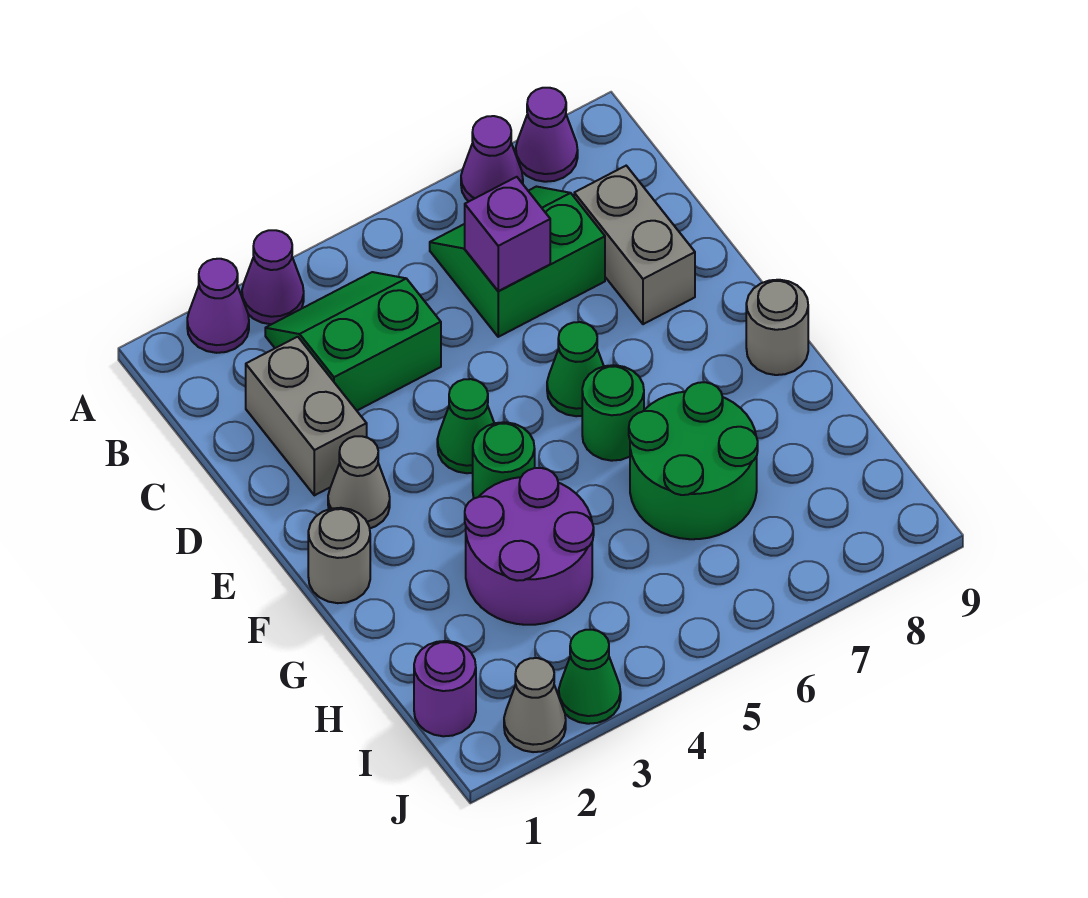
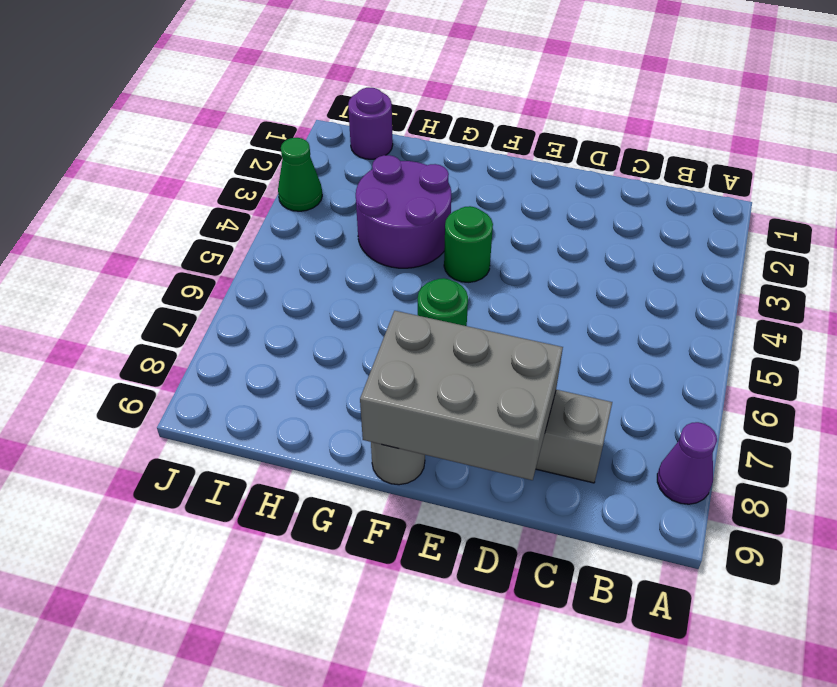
grey brick D8:F9 level 2 -> none
none -> purple cone A2 level 1
none -> purple cone A3 level 1
none -> purple cone A7 level 1

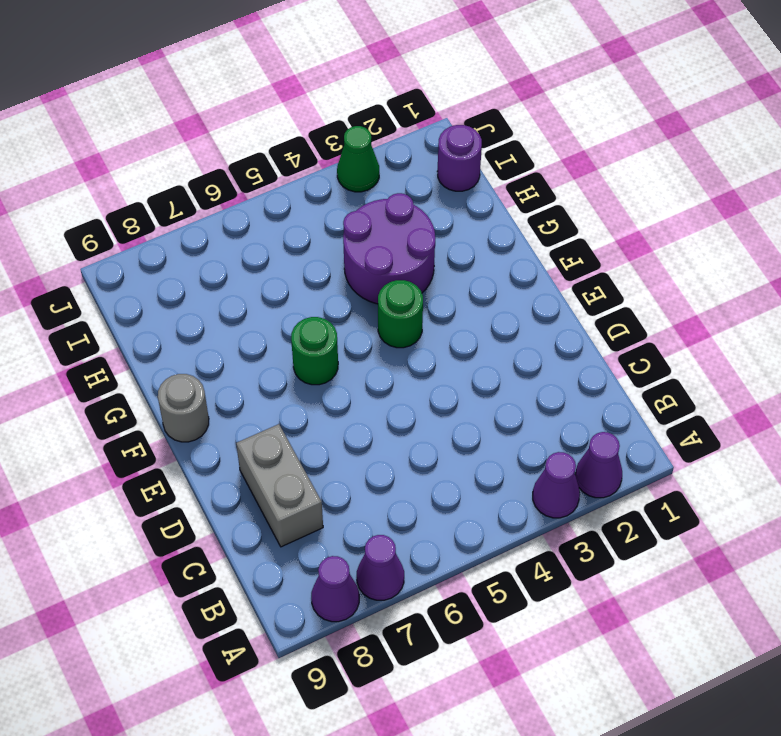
none -> green slope B3:C4 level 1 top C
none -> green slope B6:C7 level 1 top C
none -> grey brick C2:D2 level 1

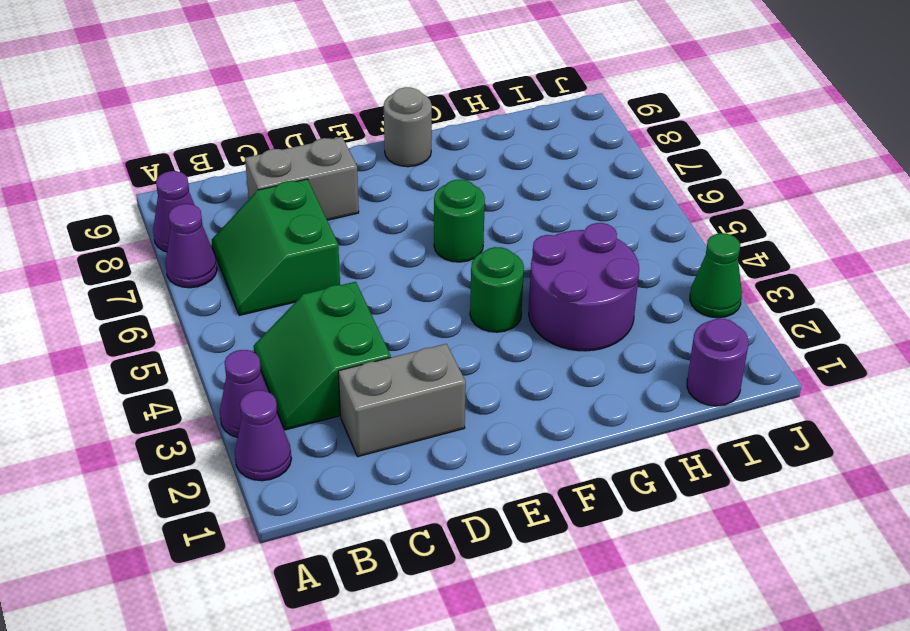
none -> grey cone E2 level 1
none -> green cone E4 level 1
none -> green cone E6 level 1

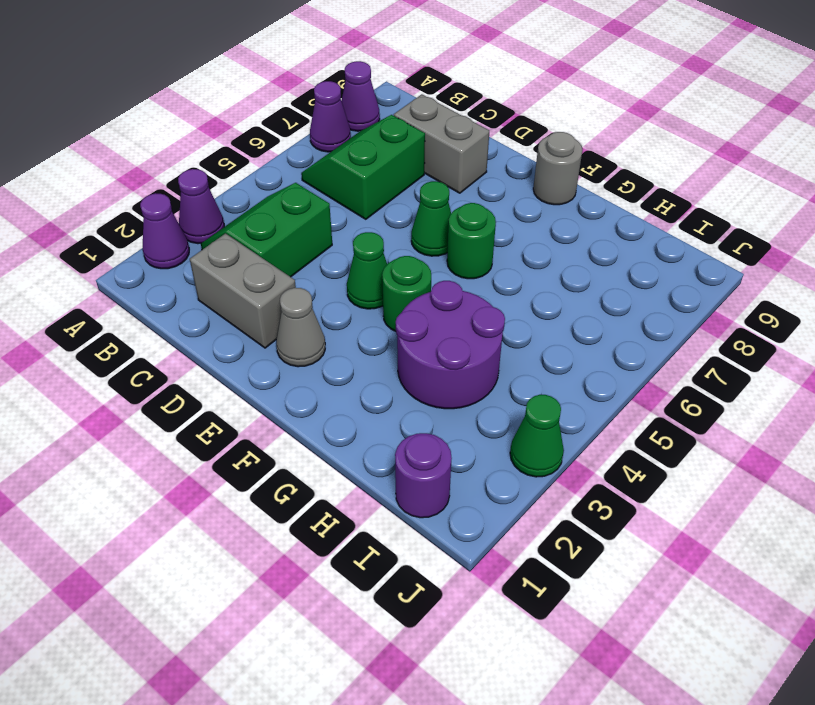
none -> grey round brick F1 level 1
none -> green round brick G6:H7 level 1
none -> grey cone J2 level 1

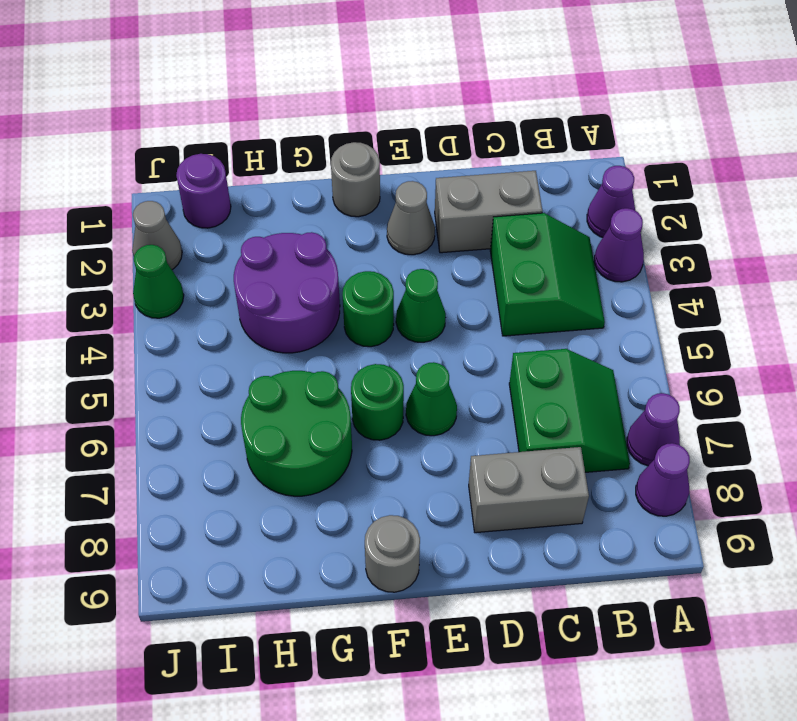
none -> purple brick C6 level 2

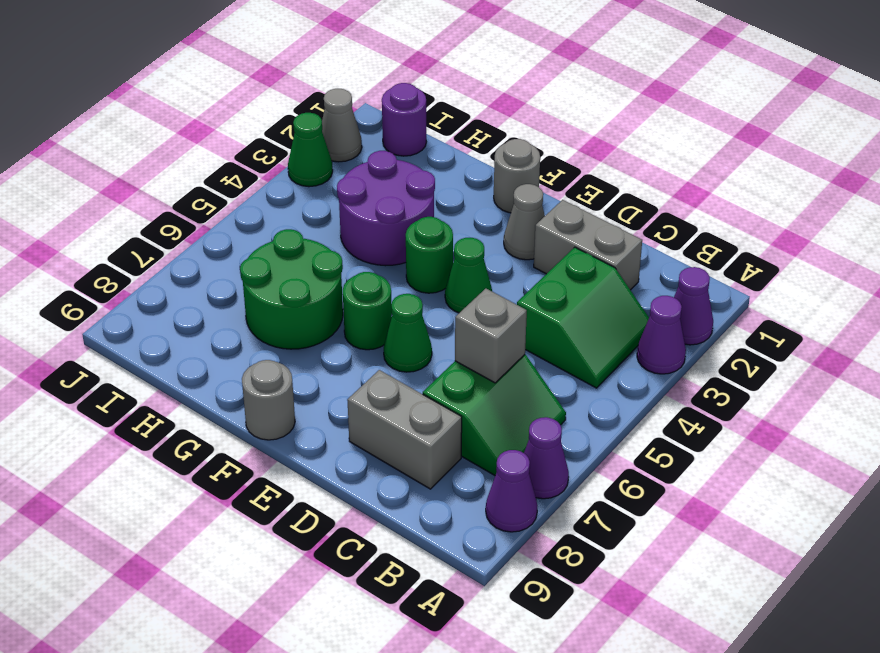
grey brick C6 level 2 -> purple brick C6 level 2

